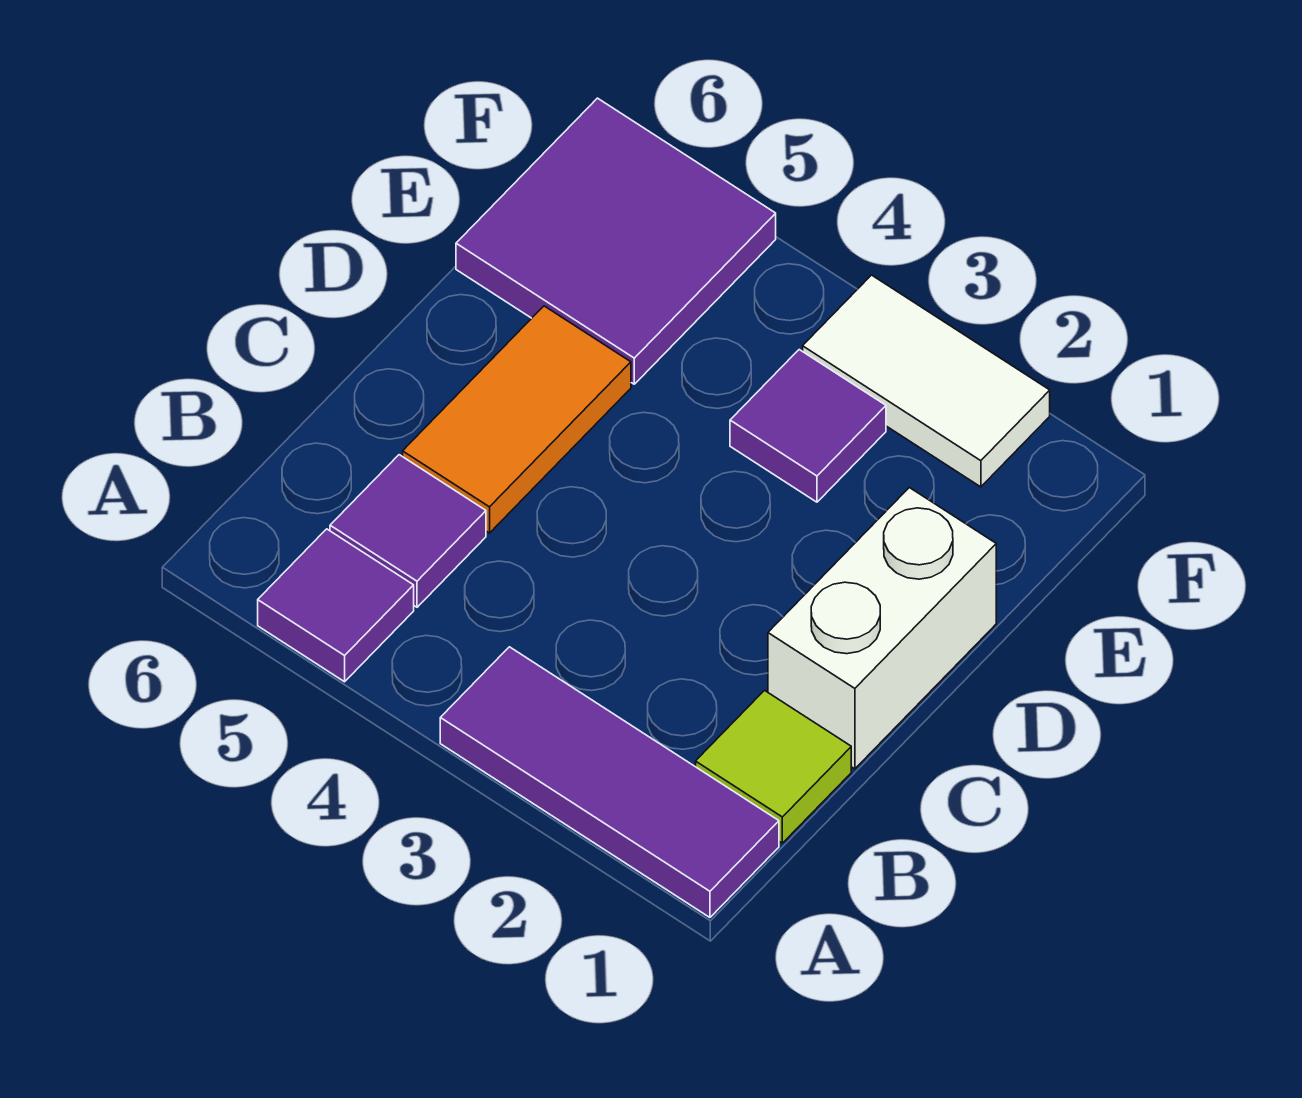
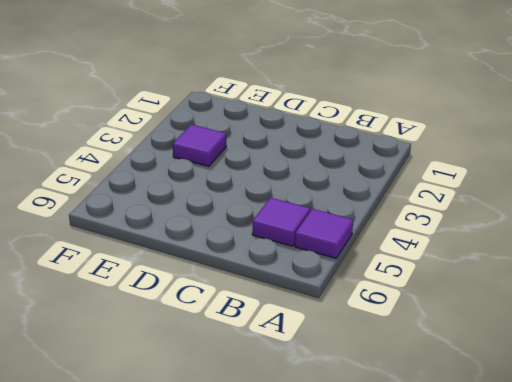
none -> purple tile A1:A3 level 1
none -> lime tile B1 level 1

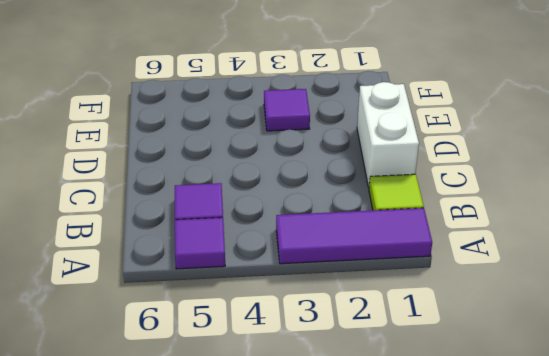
none -> orange tile C5:D5 level 1
none -> purple tile E5:F6 level 1

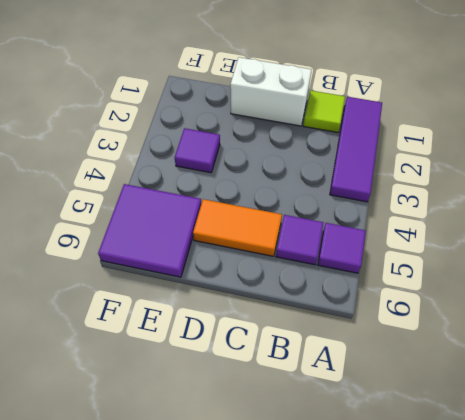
none -> white tile F2:F3 level 1

